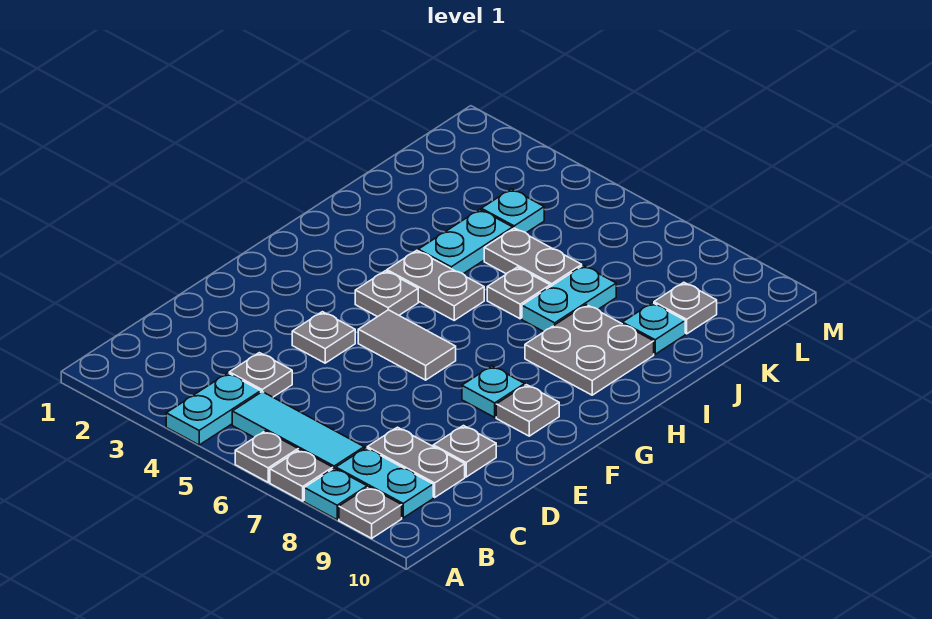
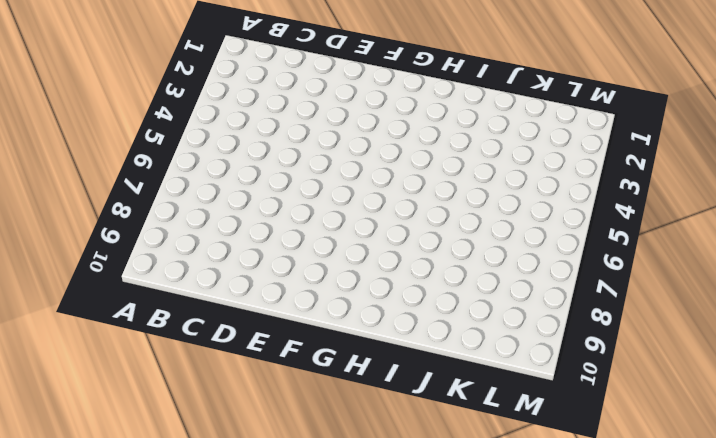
none -> cyan plate A4:B4 level 1
none -> grey plate A6 level 1
none -> grey plate A7 level 1

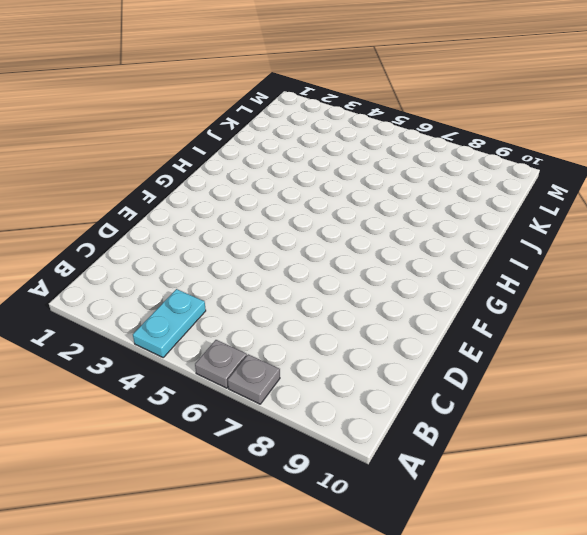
none -> cyan plate A8 level 1
none -> grey plate A9 level 1
none -> cyan tile B5:B7 level 1

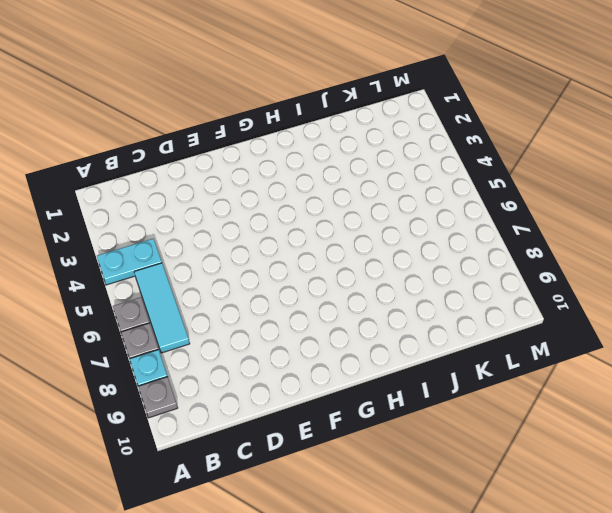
none -> cyan plate B8:B9 level 1
none -> grey plate C4 level 1
none -> grey plate C8:C9 level 1

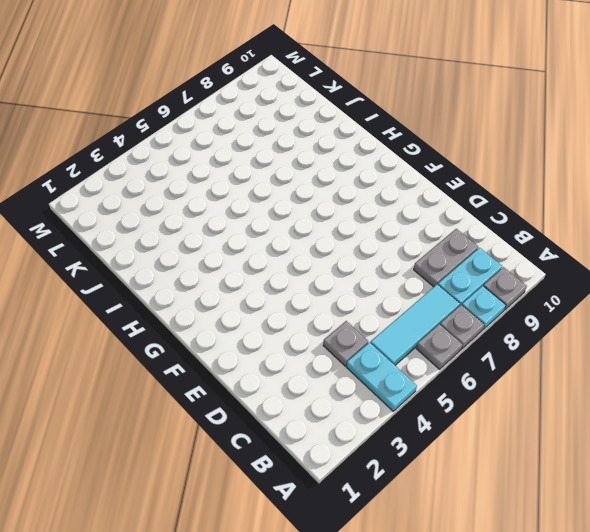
none -> grey plate D9 level 1
none -> grey plate E4 level 1
none -> grey tile F5:F6 level 1

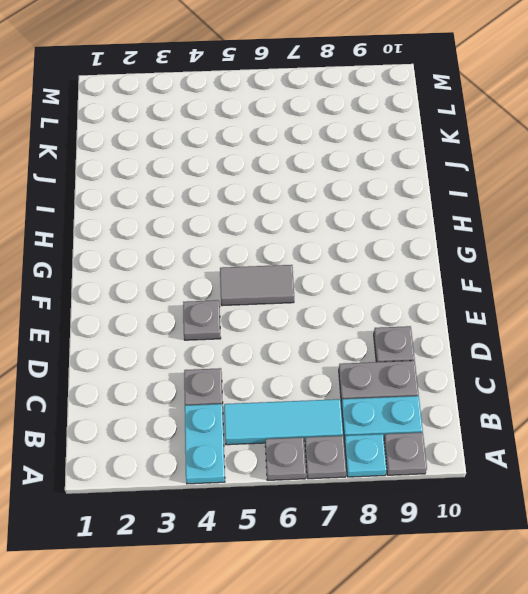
none -> cyan plate F8 level 1
none -> grey plate F9 level 1
none -> grey plate G4 level 1

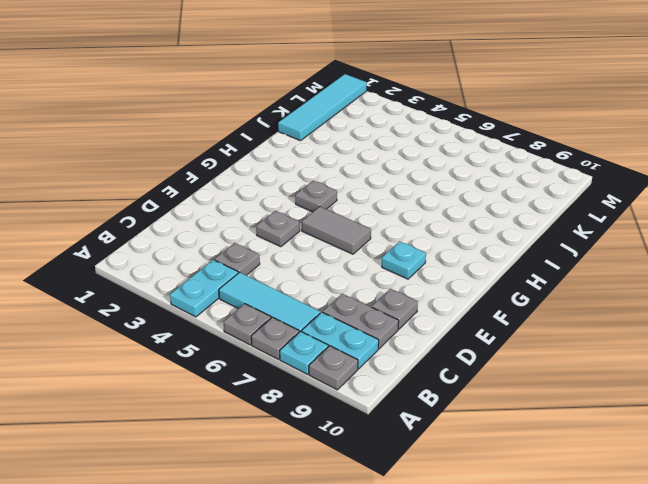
cyan tile J1:M1 level 1 -> none
none -> grey plate F9 level 1
none -> grey plate H4:H5 level 1
none -> grey plate H8:I9 level 1

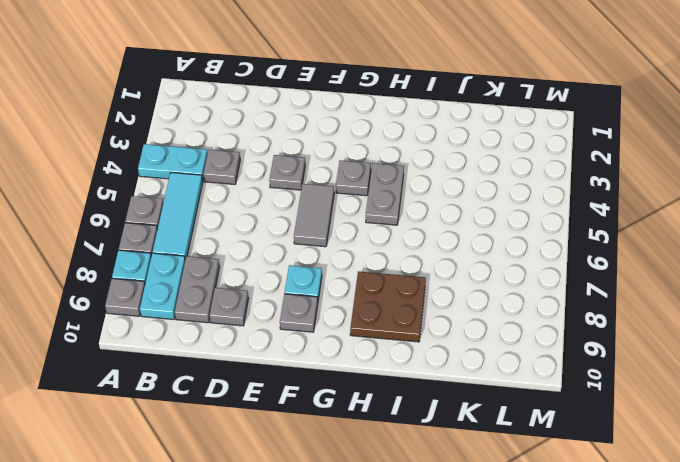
brown plate H8:I9 level 1 -> grey plate H8:I9 level 1
none -> cyan plate I4:J4 level 1
none -> grey plate I6 level 1
none -> cyan plate I7:J7 level 1

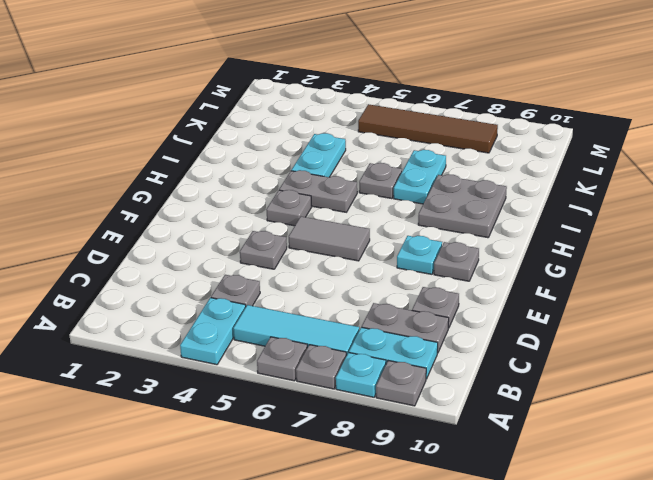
brown tile L5:L8 level 1 -> none
none -> grey plate J5:J6 level 1
none -> cyan plate J9 level 1
none -> cyan plate K4 level 1

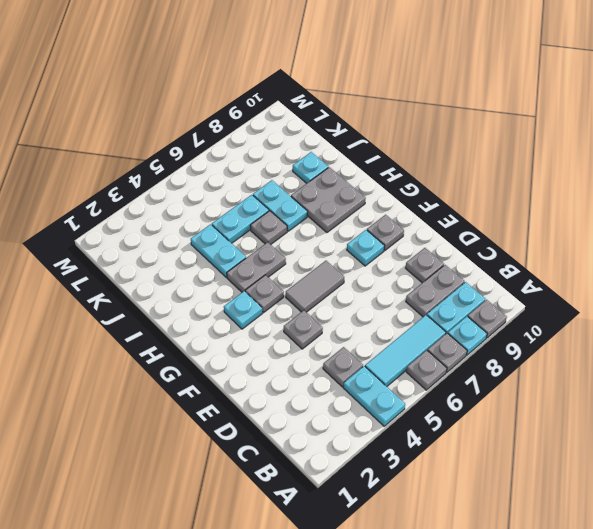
cyan plate G3 level 1 -> cyan plate K4 level 1
cyan plate J5:J6 level 1 -> grey plate J5:J6 level 1
none -> grey plate K9 level 1

